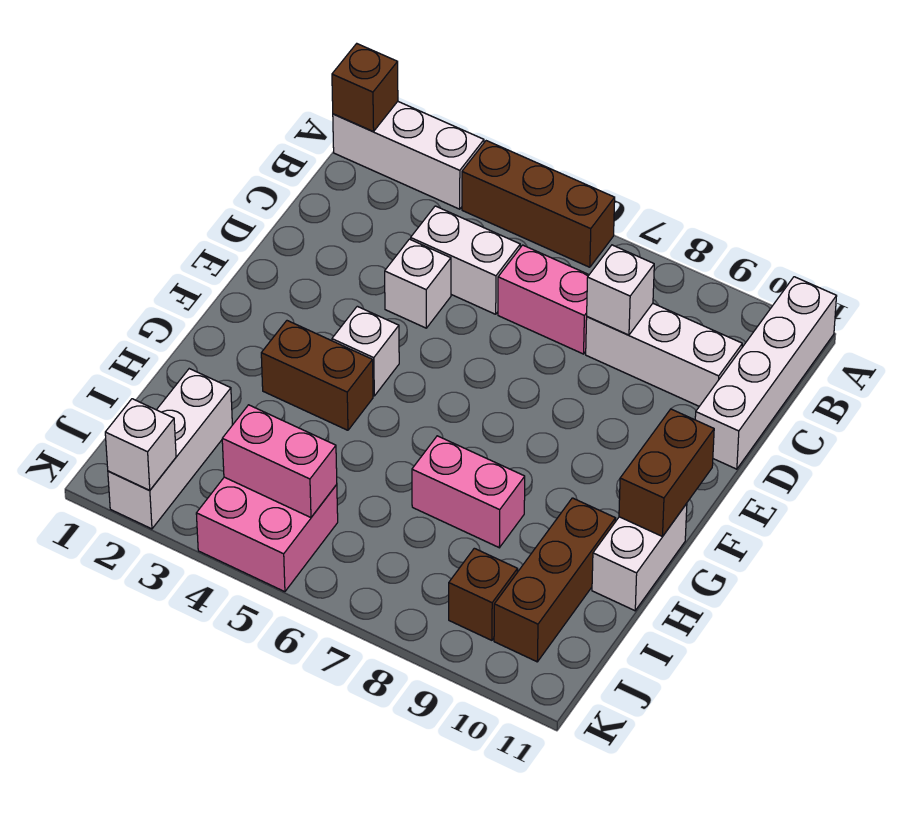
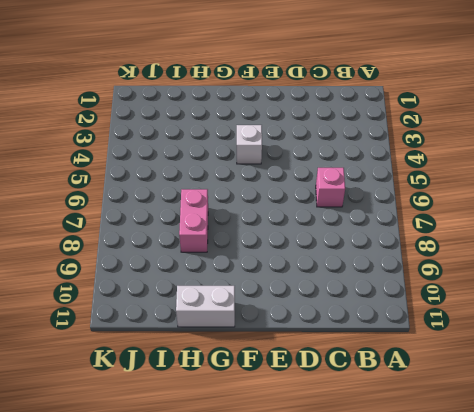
pink brick C6 level 1 -> pink brick C6:C7 level 1
none -> white brick A1:A3 level 1
none -> brown brick A4:A6 level 1
none -> white brick A11:D11 level 1

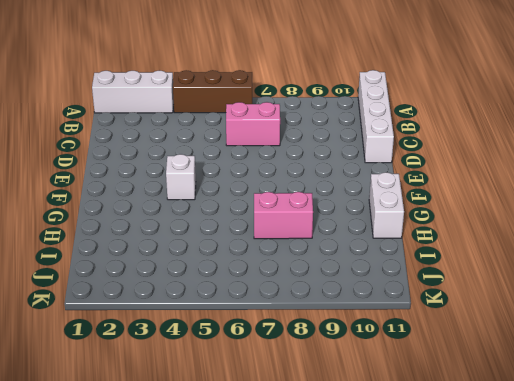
none -> white brick C4:C5 level 1
none -> white brick C8:C10 level 1
none -> white brick D4 level 1

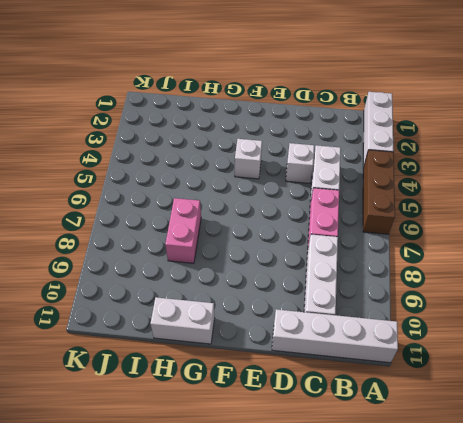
none -> brown brick G3:G4 level 1
none -> brown brick H10:J10 level 1
none -> white brick I2:K2 level 1

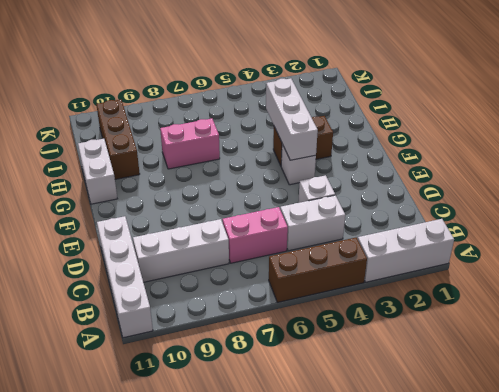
white brick F4:H4 level 2 -> white brick I2:K2 level 1
none -> pink brick J4:K5 level 1
none -> brown brick J9 level 1
none -> brown brick A1 level 2

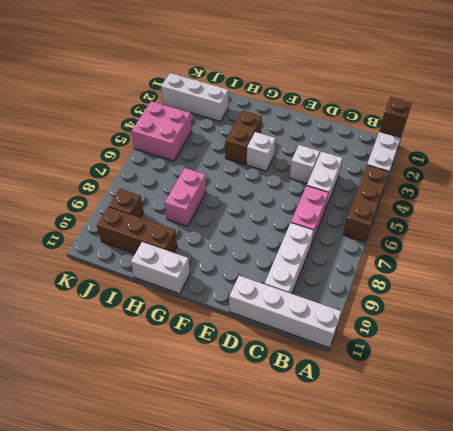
none -> white brick C8 level 2
none -> brown brick F11:G11 level 2
none -> pink brick J4:J5 level 2

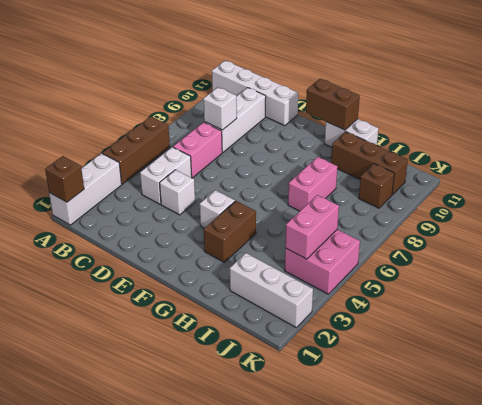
none -> white brick K2 level 2

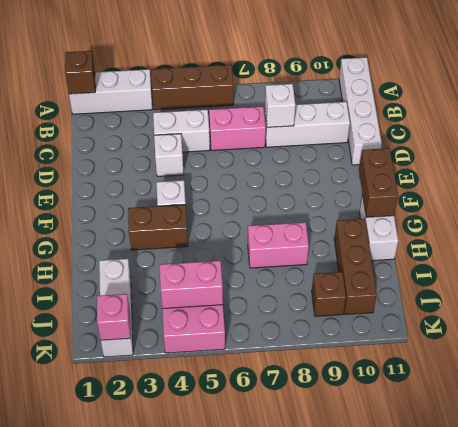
pink brick K2 level 2 -> white brick K2 level 2

